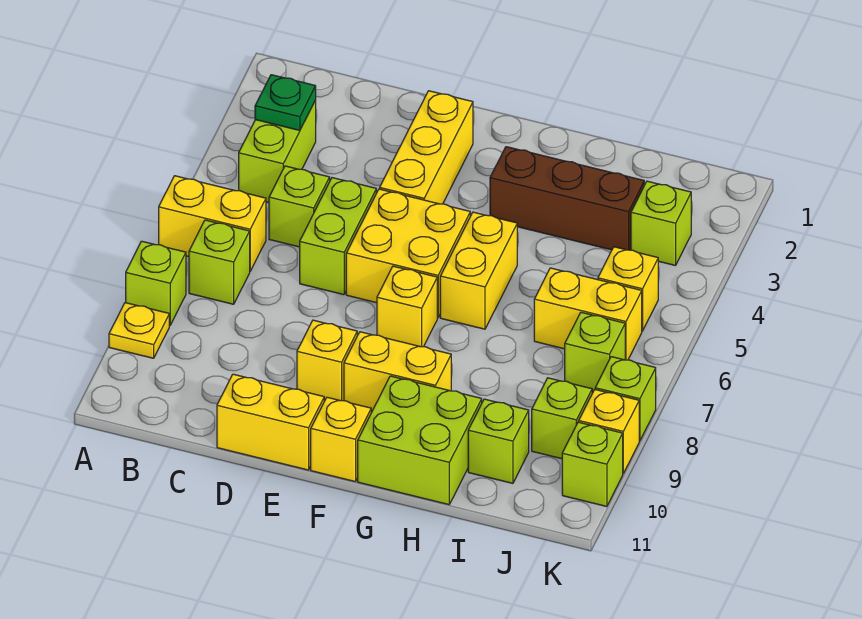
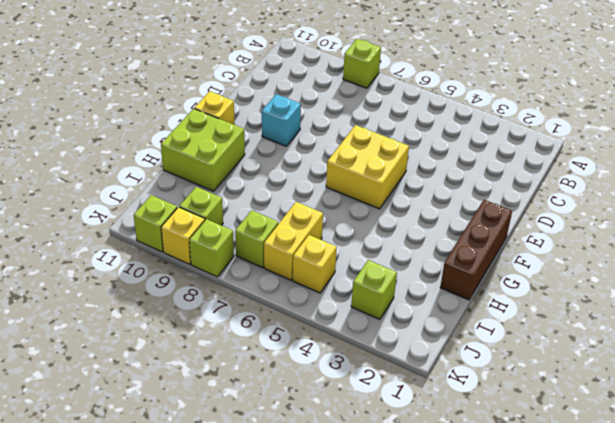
cyan brick E9 level 1 -> yellow brick E9 level 1
brown brick F1:H1 level 1 -> brown brick G3:I3 level 1
none -> yellow brick A6:B6 level 1
none -> yellow plate A9 level 1
none -> lime brick B3:B4 level 1

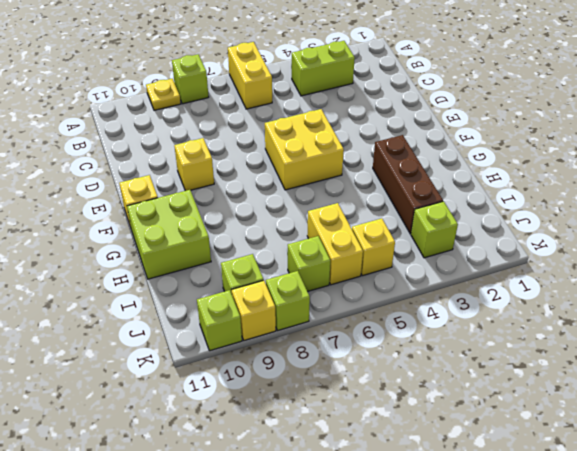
none -> lime brick B7 level 1
none -> lime brick C5 level 1
none -> lime brick D5:D6 level 1

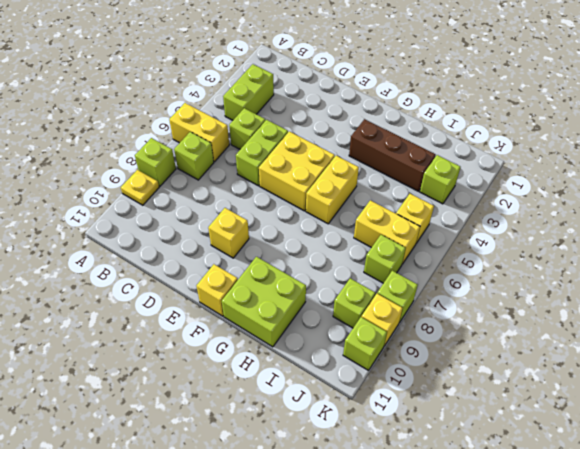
none -> yellow brick D11:E11 level 1
none -> yellow brick E2:E4 level 1
none -> yellow brick F7 level 1

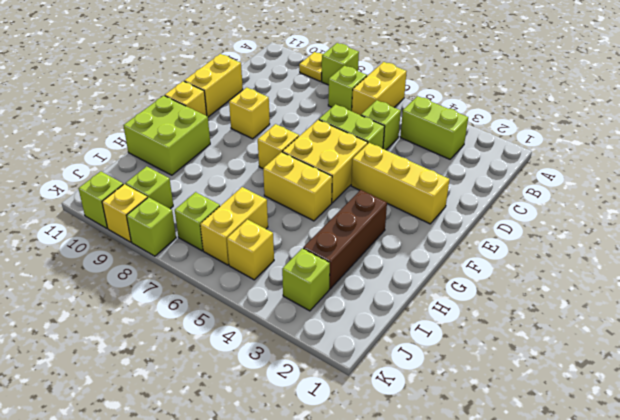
none -> yellow brick F9:G9 level 1
none -> lime brick I10 level 1
none -> green plate B3 level 2

